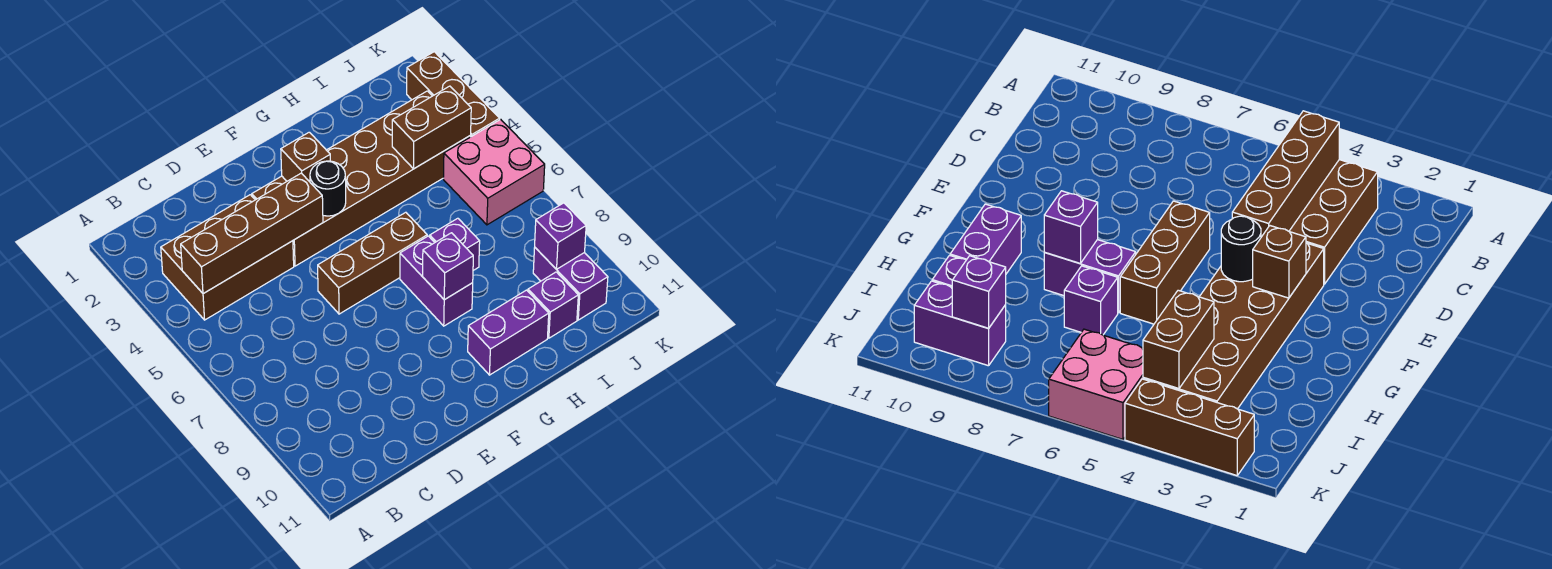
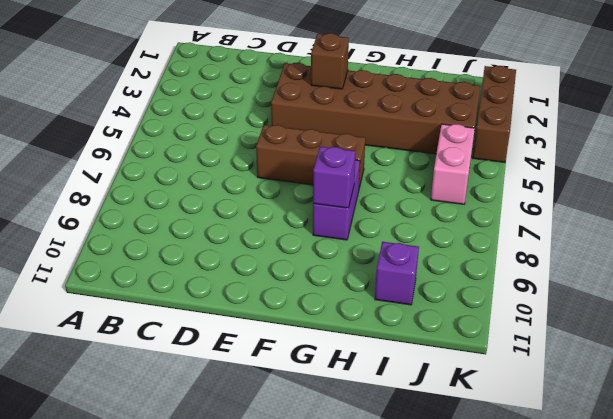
pink brick J5:J6 level 1 -> pink brick J5:K6 level 1
none -> brown brick B3:D4 level 1
none -> purple brick G10:H10 level 1
none -> purple brick H7 level 1

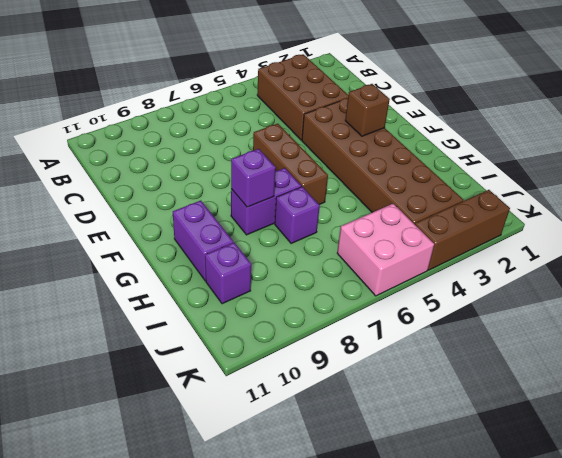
none -> purple brick J9:J10 level 1
none -> brown brick B4:E4 level 2
none -> black round brick F4 level 2

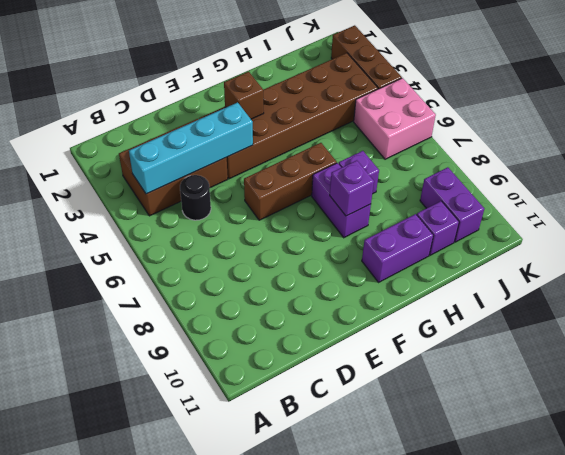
cyan brick B4:E4 level 2 -> brown brick B4:E4 level 2
black round brick C5 level 1 -> black round brick F4 level 2
none -> brown brick I4:J4 level 2
none -> purple brick J9 level 2

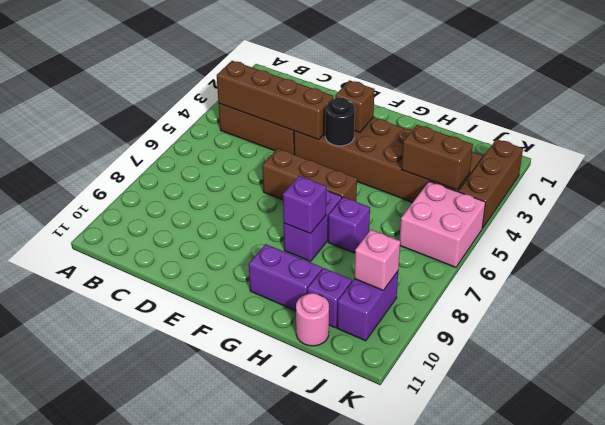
pink round brick I11 level 1 -> none
pink brick J9 level 2 -> purple brick J9 level 2

